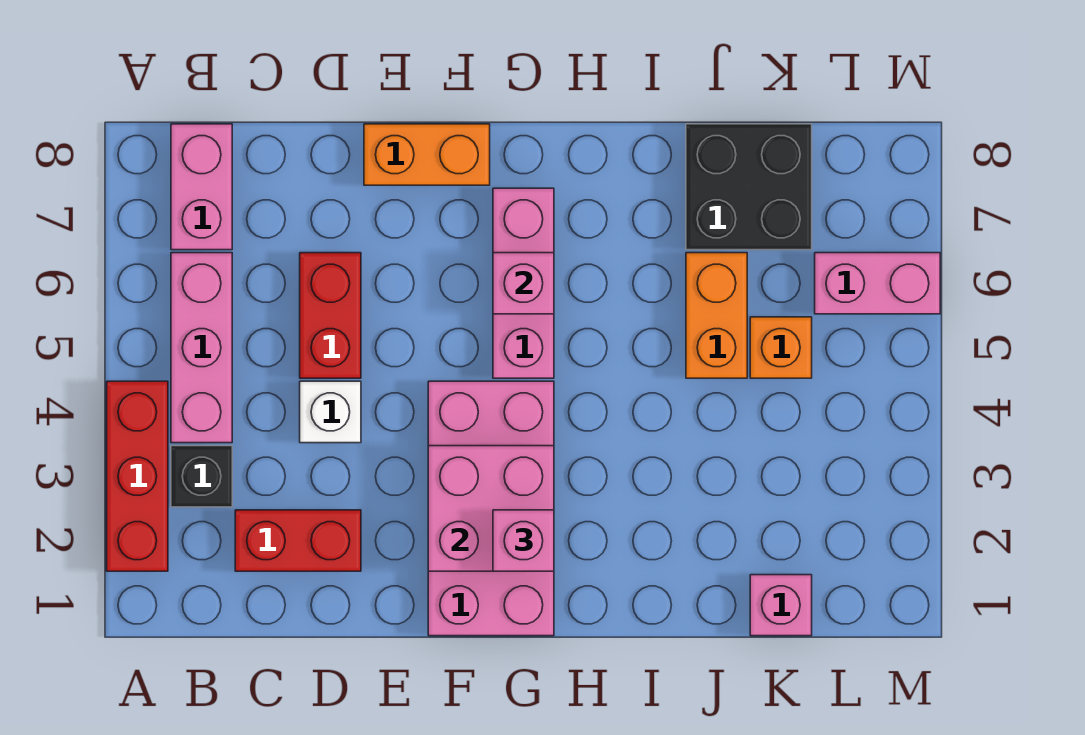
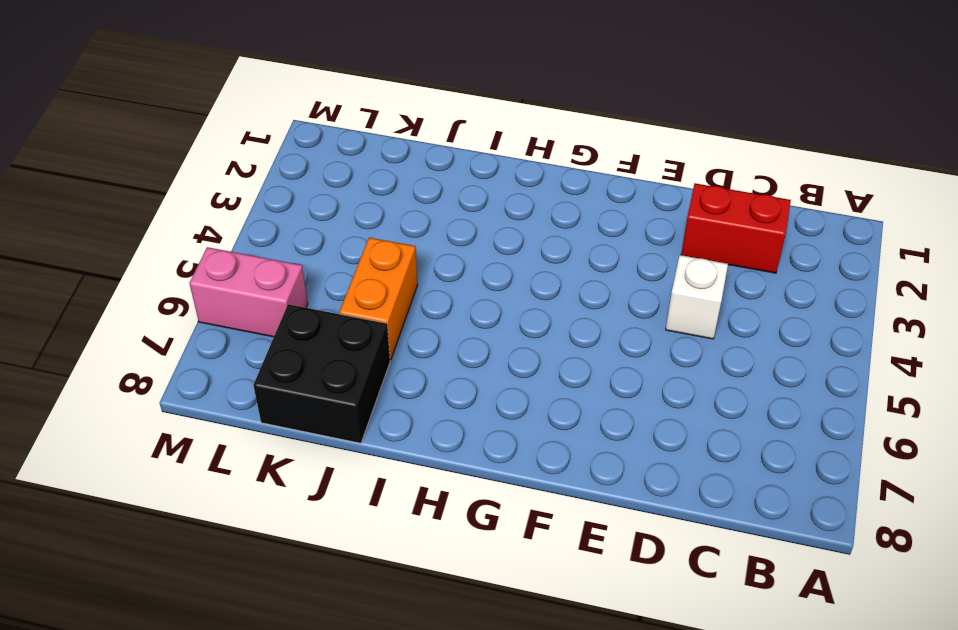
none -> red brick A2:A4 level 1
none -> black brick B3 level 1
none -> pink brick B4:B6 level 1

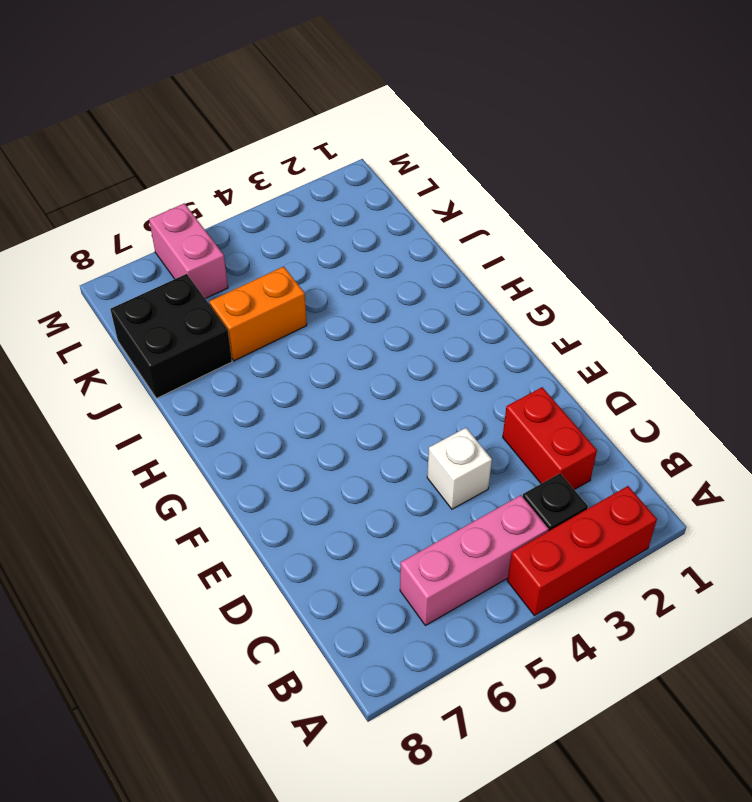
none -> pink brick B7:B8 level 1
none -> red brick D5:D6 level 1
none -> orange brick E8:F8 level 1

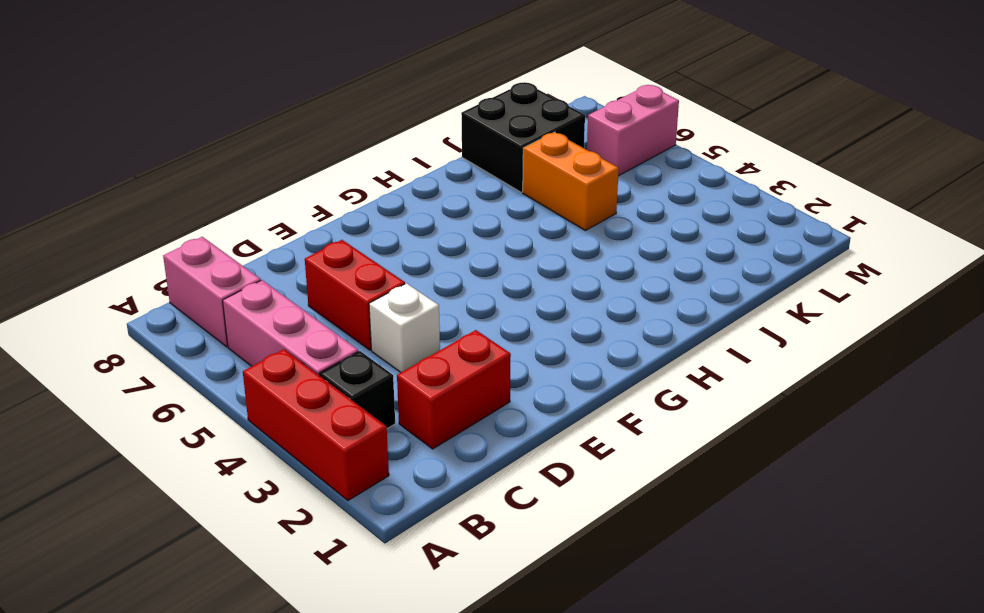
none -> orange brick E8:F8 level 1
none -> pink brick F1:G4 level 1
none -> pink brick G5:G7 level 1

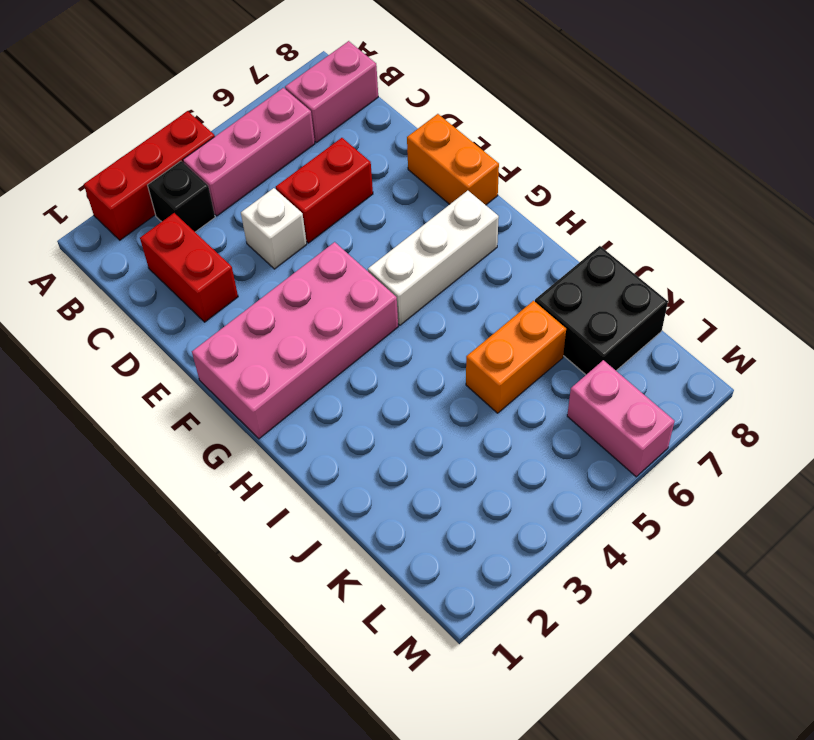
white brick G5:G7 level 1 -> pink brick G5:G7 level 1
none -> pink brick K1 level 1
none -> orange brick K5 level 1
none -> pink brick F2:G3 level 2

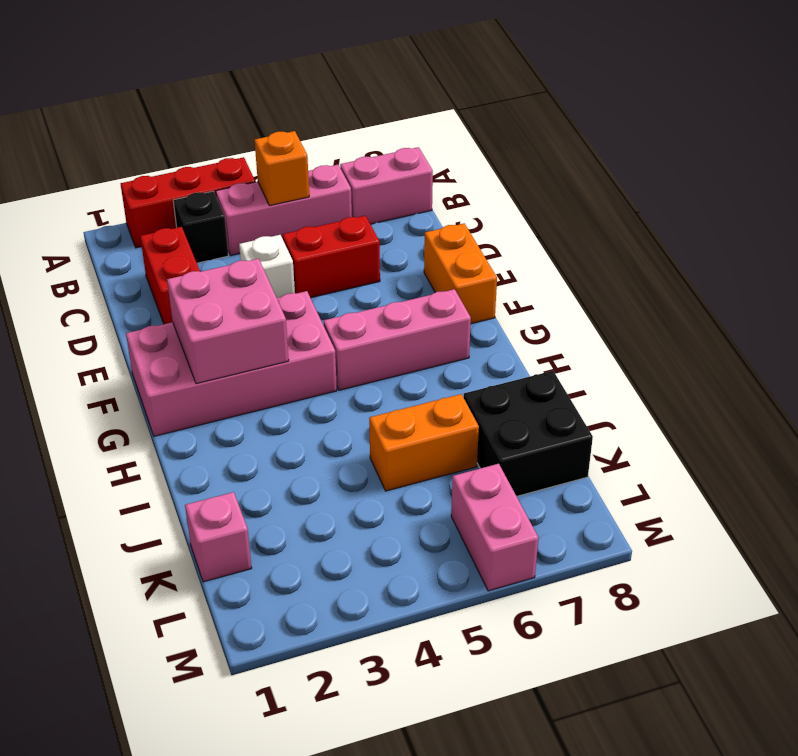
orange brick B5 level 2 -> orange brick K5 level 1
none -> pink brick G6 level 2
none -> pink brick G2 level 3

